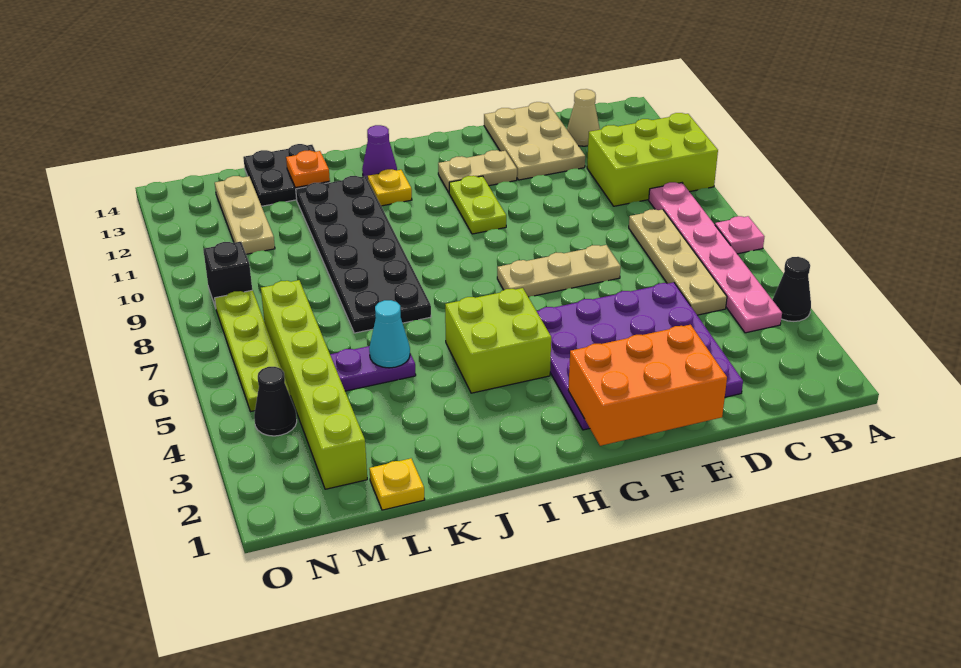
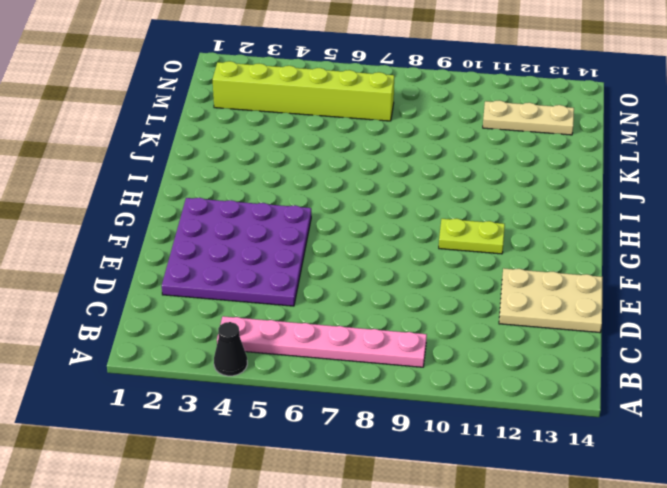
none -> pink plate A7 level 1
none -> lime brick A10:C11 level 1
none -> tan plate C5:C8 level 1

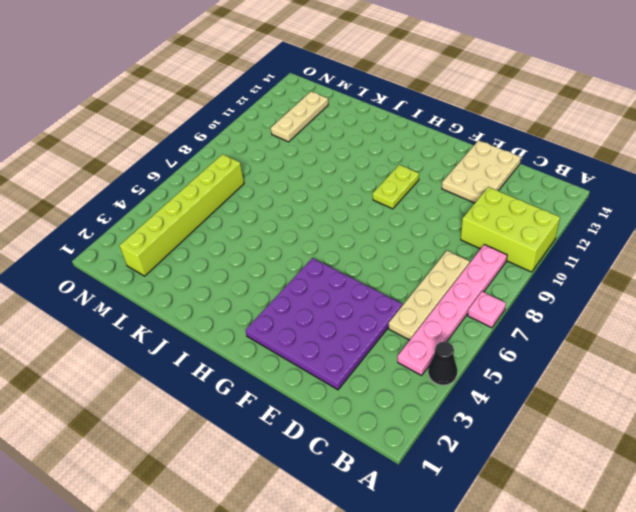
none -> tan cone C13 level 1
none -> tan plate E7:G7 level 1
none -> tan plate F12:G12 level 1

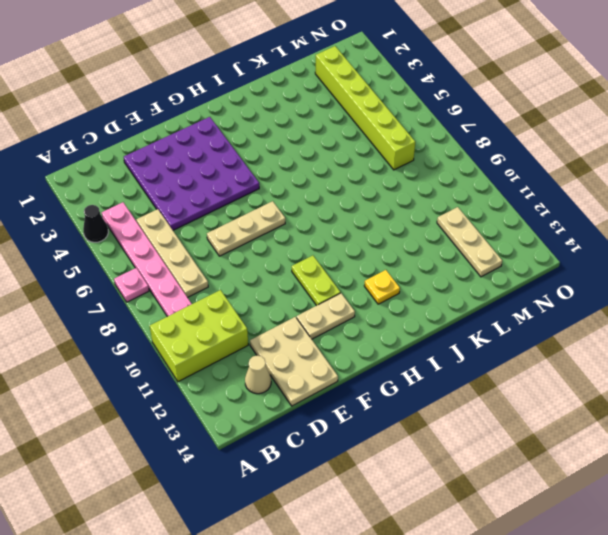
none -> lime brick H4:I5 level 1
none -> purple cone I13 level 1
none -> black plate J7:K12 level 1

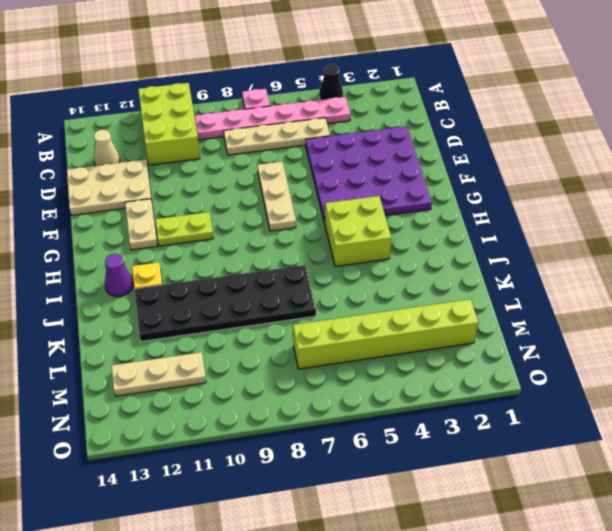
none -> purple plate K5:L5 level 1
none -> black plate K13:L14 level 1
none -> yellow plate L1 level 1

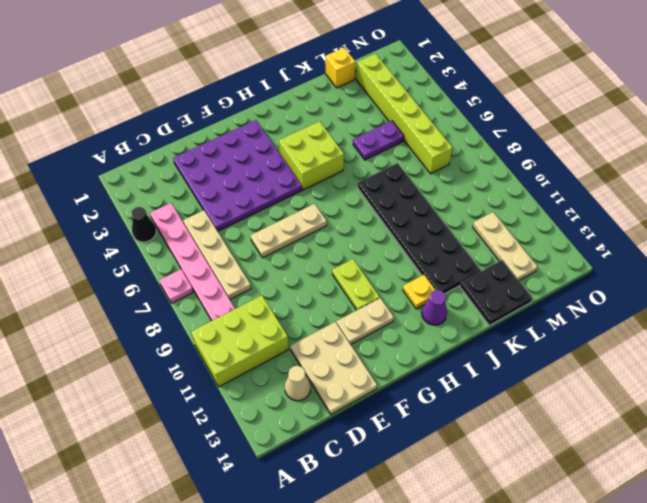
yellow brick L1 level 1 -> yellow plate L1 level 1
none -> black cone N4 level 1
none -> lime plate N5:N8 level 1
none -> black brick N9 level 1

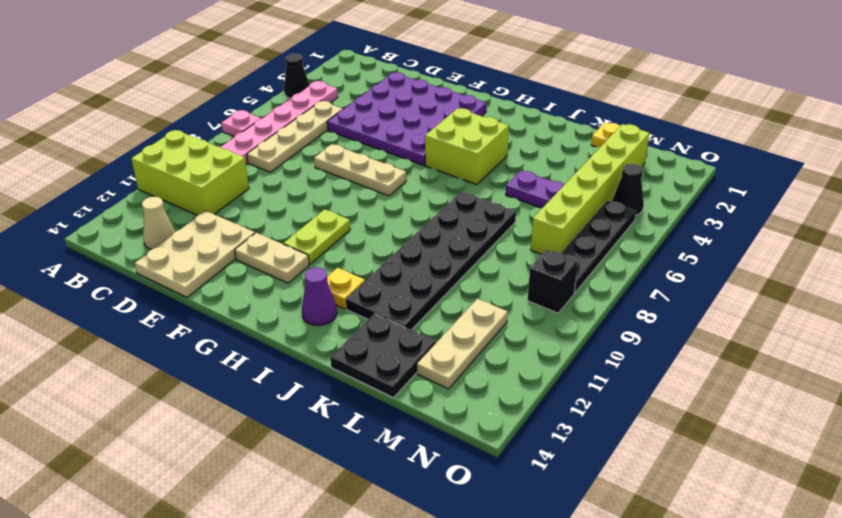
black plate N5:N8 level 1 -> lime plate N5:N8 level 1
none -> orange brick E1:G2 level 2
none -> cyan cone K5 level 2
none -> orange plate K13 level 2

